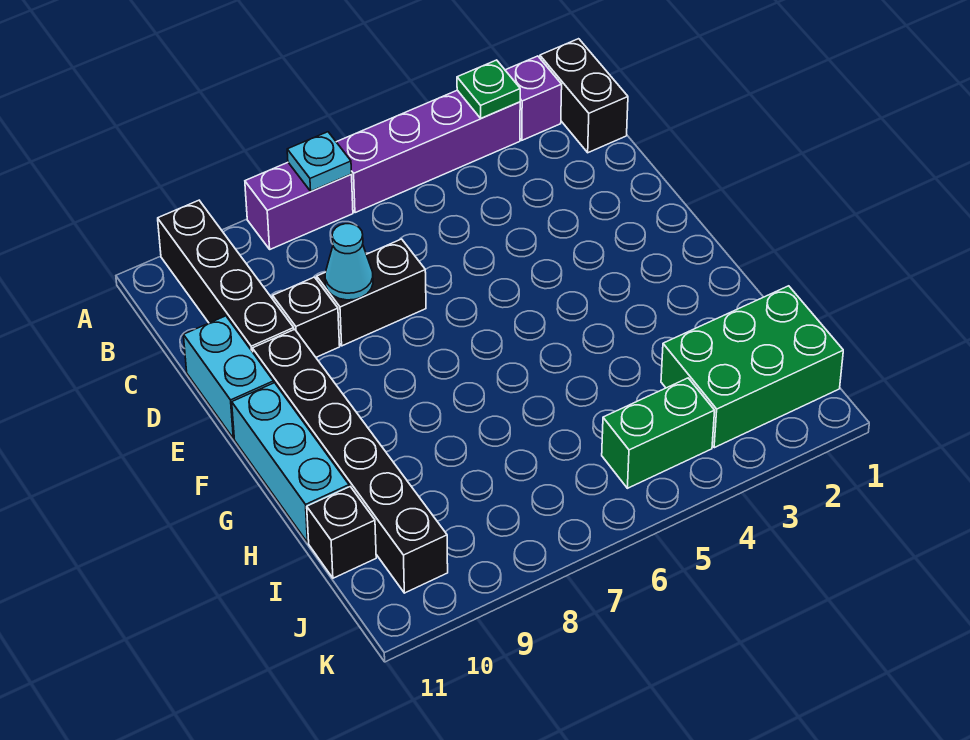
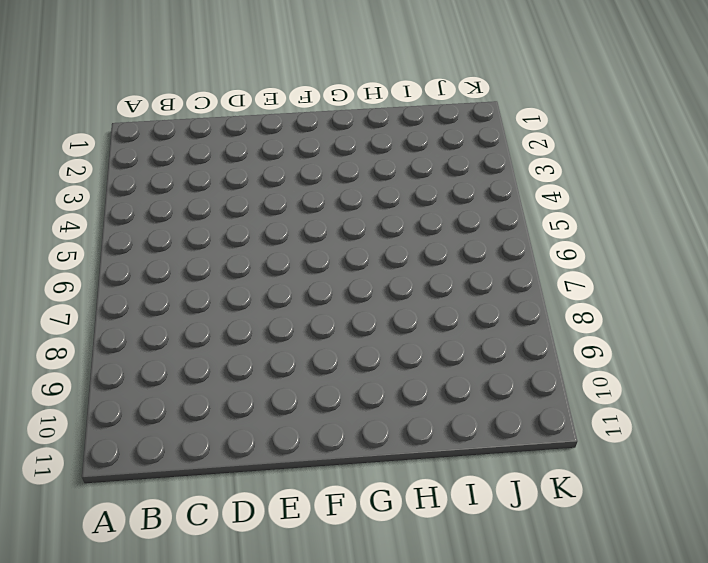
none -> black brick A1:B1 level 1
none -> purple brick A2 level 1
none -> purple brick A3:A6 level 1

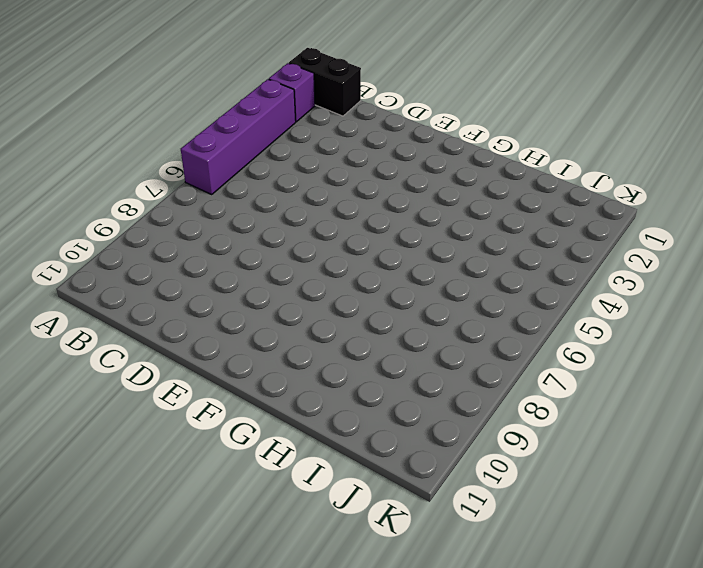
none -> purple brick A7:A8 level 1
none -> black brick A10:D10 level 1
none -> black brick D7:D8 level 1

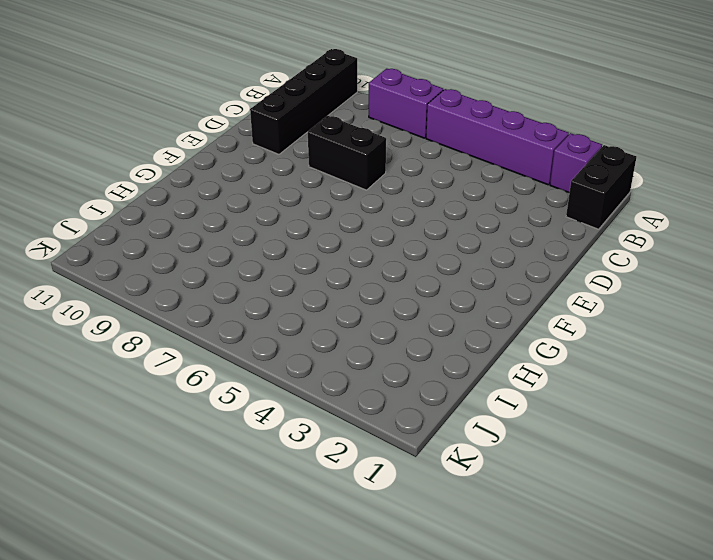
none -> black brick D9 level 1
none -> cyan brick D11:E11 level 1
none -> black brick E10:J10 level 1

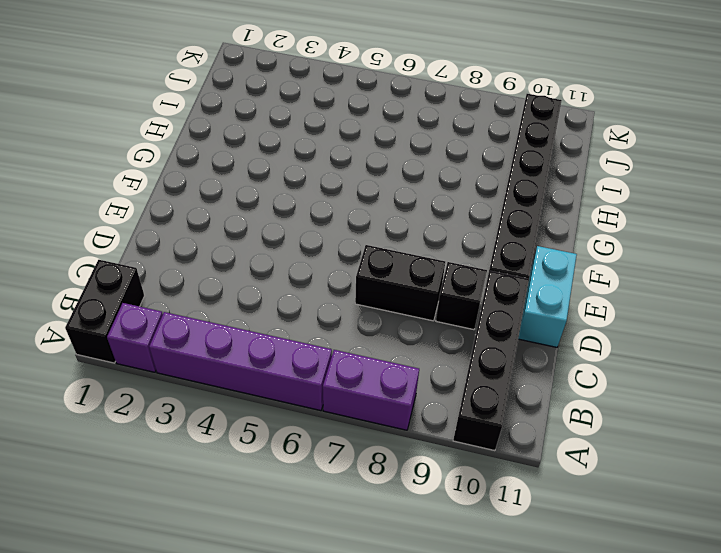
none -> cyan brick F11:H11 level 1
none -> green brick I1:J3 level 1
none -> black brick I11 level 1

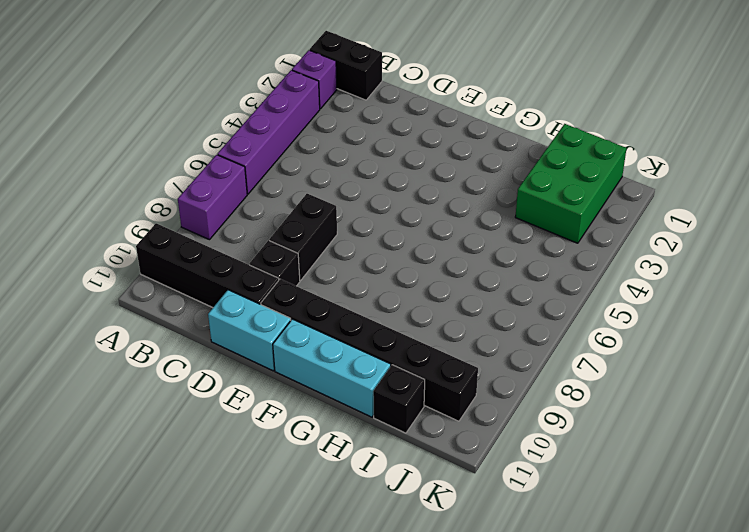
none -> green brick J4:J5 level 1
none -> green plate A3 level 2
none -> cyan plate A7 level 2

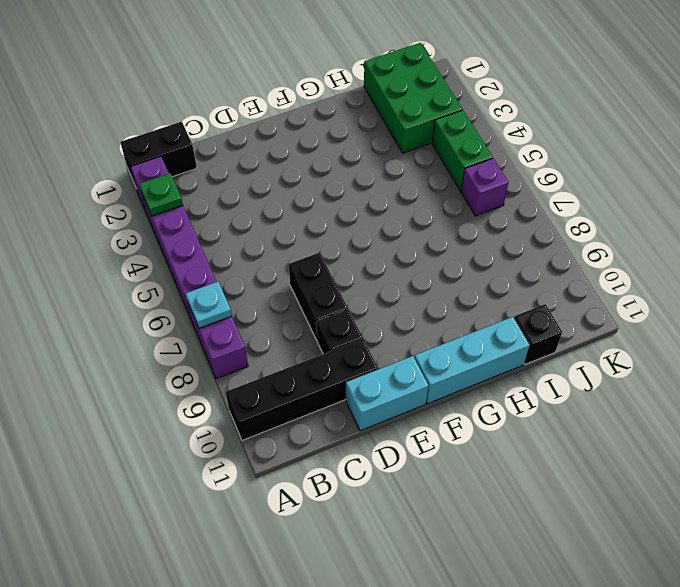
purple brick J6 level 1 -> none
none -> black brick E10:J10 level 1
none -> cyan cone D8 level 2

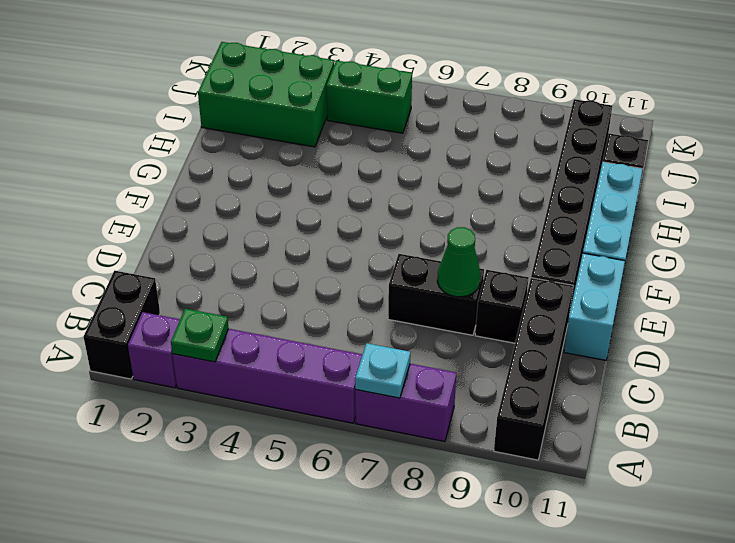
green cone D8 level 2 -> cyan cone D8 level 2

